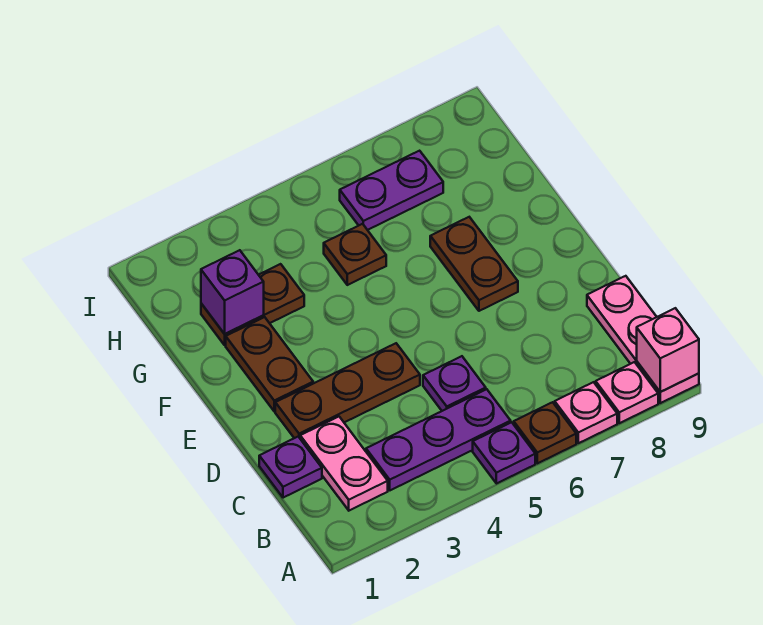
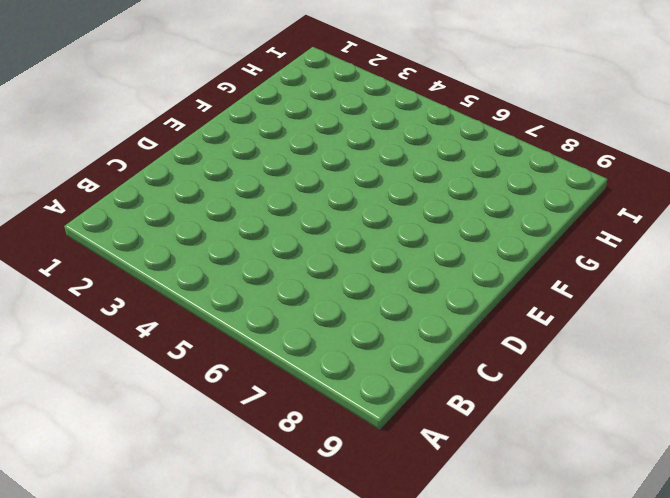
none -> purple plate A5 level 1
none -> brown plate A6 level 1
none -> pink plate A7 level 1

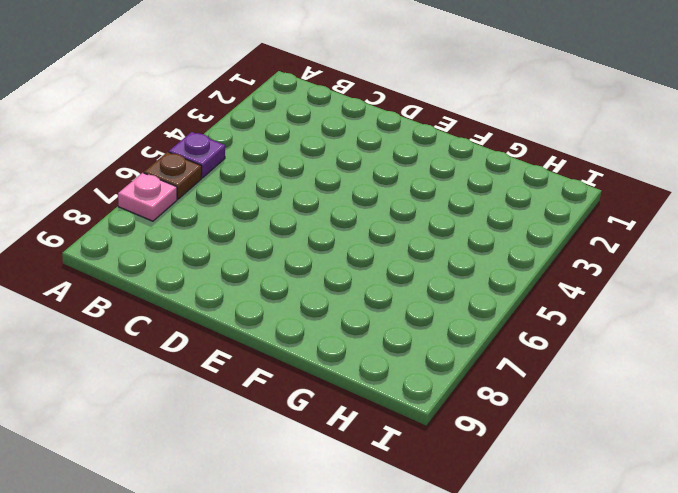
none -> pink plate A8 level 1
none -> pink plate A9:C9 level 1
none -> pink plate B2:C2 level 1

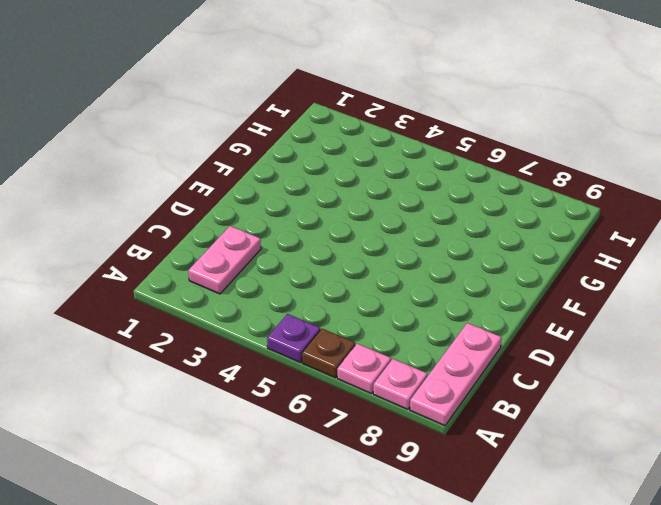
none -> purple plate B3:B5 level 1
none -> purple plate C1 level 1
none -> purple plate C5 level 1

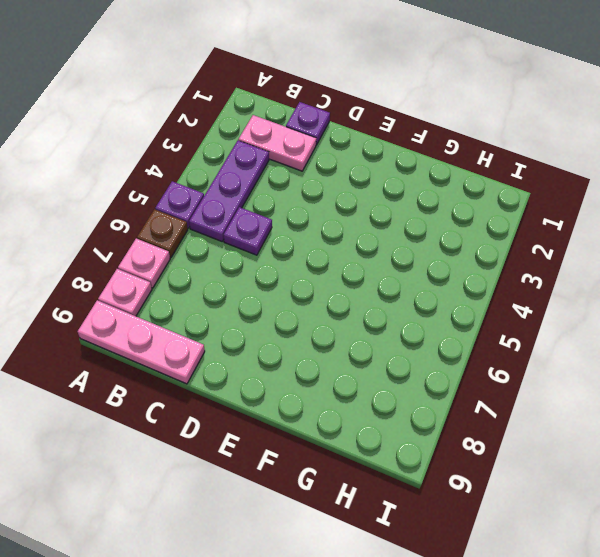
none -> brown plate D2:D4 level 1
none -> brown plate E2:F2 level 1
none -> brown plate E7:F7 level 1

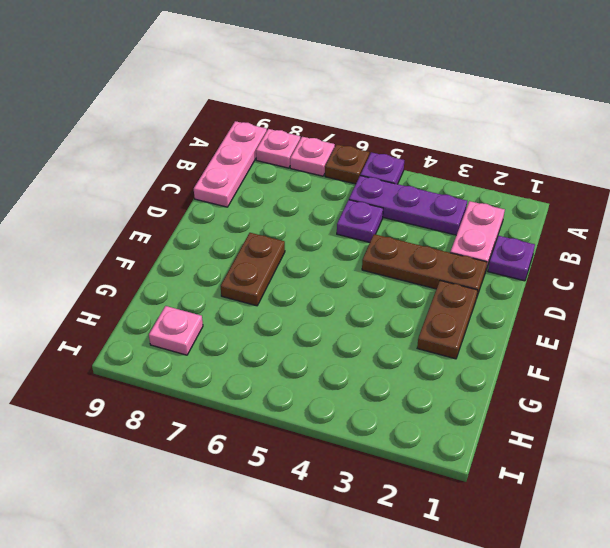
pink plate H8 level 1 -> none
none -> brown plate G2:G3 level 1
none -> brown plate G5 level 1
none -> purple plate H6:H7 level 1

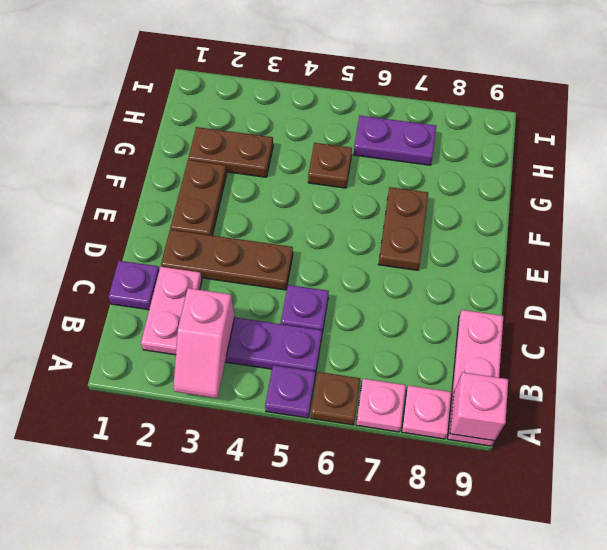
pink slope A3:B3 level 2 top B -> none
none -> purple brick G2 level 2

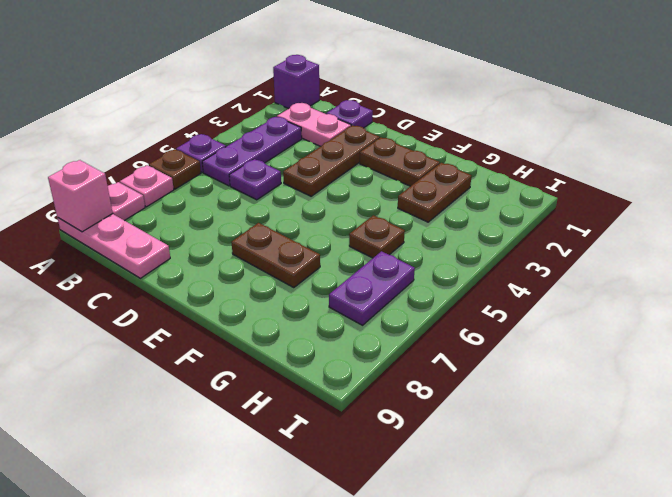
purple brick A1 level 1 -> purple brick G2 level 2

